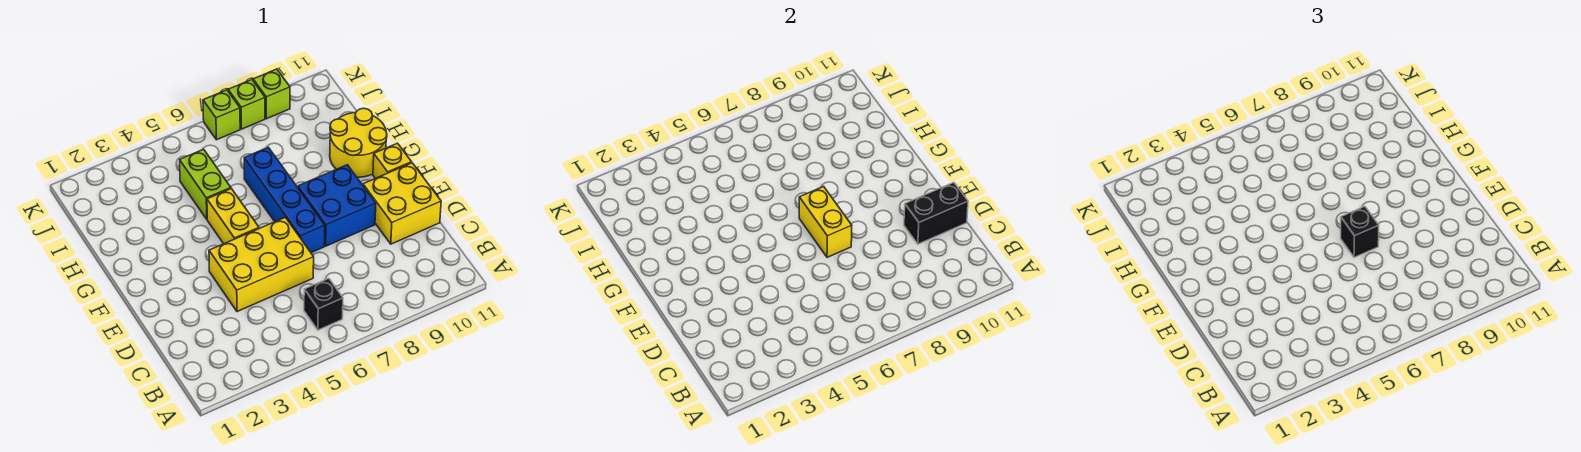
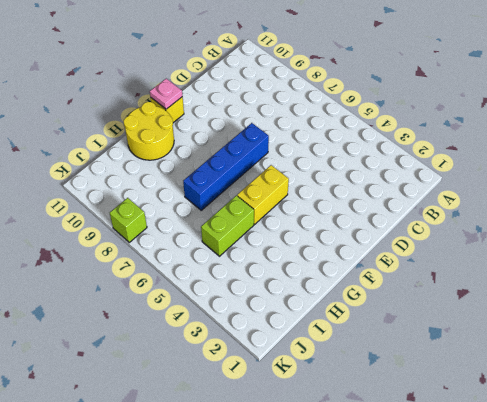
pink plate F11 level 2 -> none
none -> black brick B6 level 1
none -> yellow brick D4:E6 level 1
none -> yellow brick D10:E11 level 1

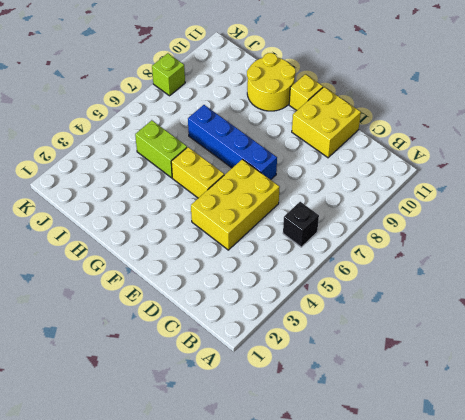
none -> blue brick E8:F9 level 1
none -> lime brick K7 level 1
none -> lime brick K9 level 1

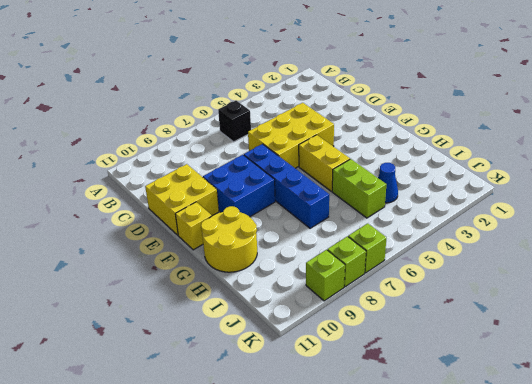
blue cone I4 level 1 -> none
none -> black brick D10:D11 level 2
none -> yellow brick E7:F7 level 2
none -> black brick E7 level 3

